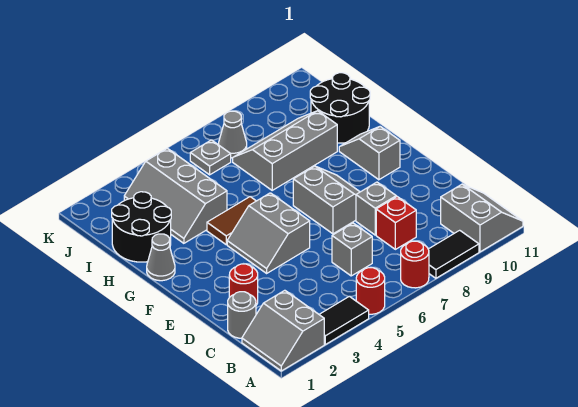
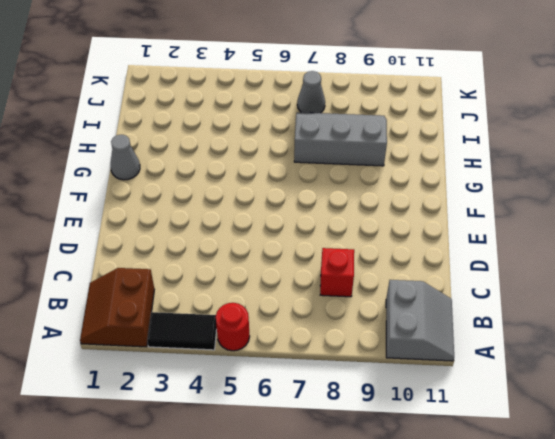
brown slope A1:B2 level 1 top 2 -> grey slope A1:B2 level 1 top 2
none -> red round brick A7 level 1
none -> black tile A8:A9 level 1
none -> grey round brick C1 level 1

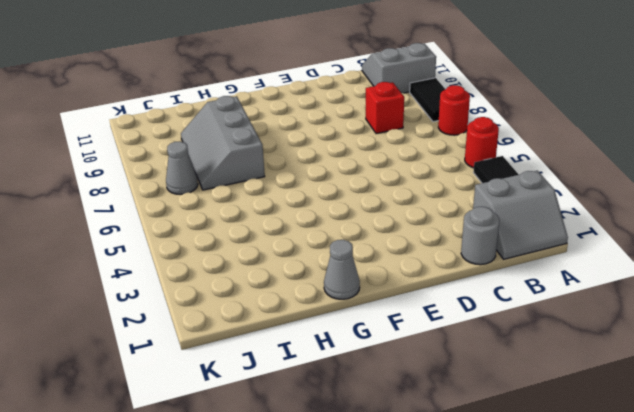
none -> grey brick C6 level 1
none -> red round brick D2 level 1
none -> grey brick D8 level 1

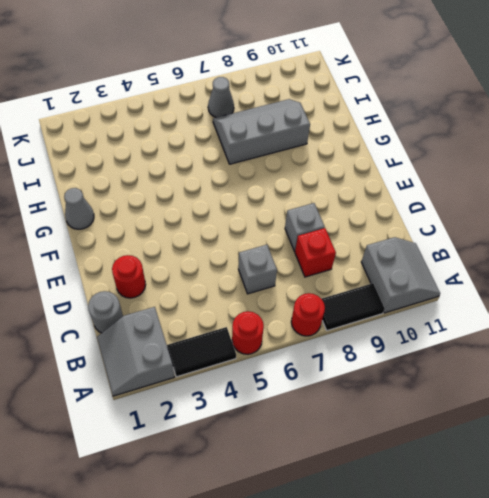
none -> grey slope E4:F5 level 1 top 5
none -> grey slope E7:F8 level 1 top 7
none -> grey slope F10:G10 level 1 top F

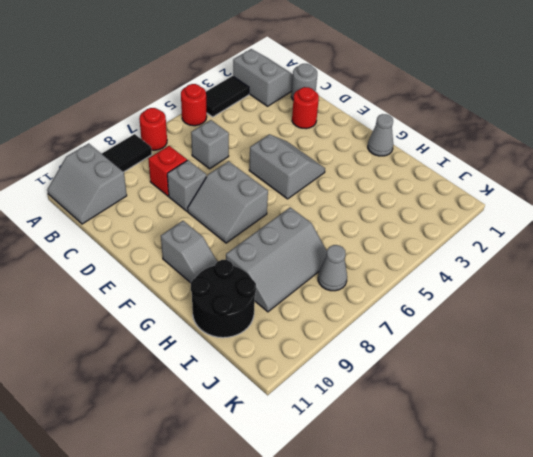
none -> brown tile G4:G5 level 1
none -> black round brick H1:I2 level 1
none -> grey slope H3:J4 level 1 top 4

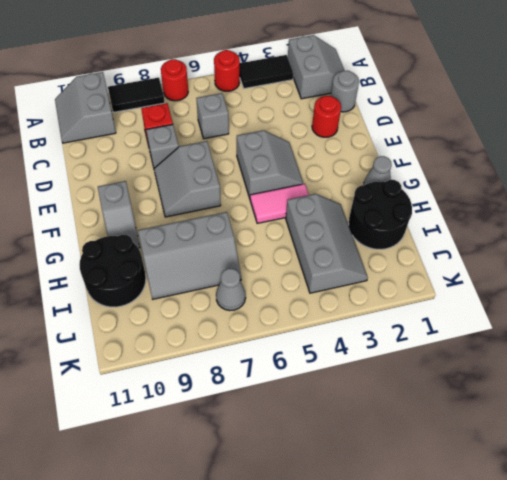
pink tile G4:G5 level 1 -> brown tile G4:G5 level 1
none -> grey plate J6 level 1

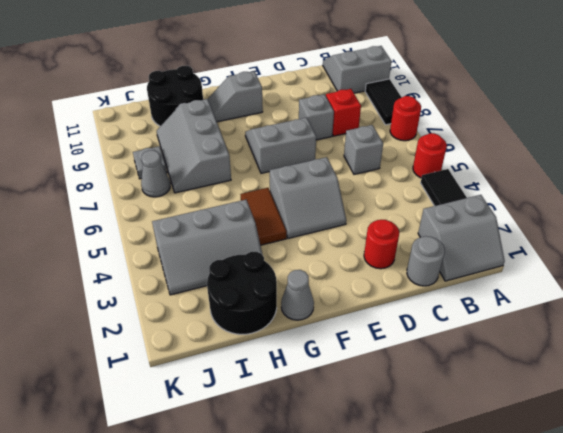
grey plate J8 level 1 -> grey plate J6 level 1

